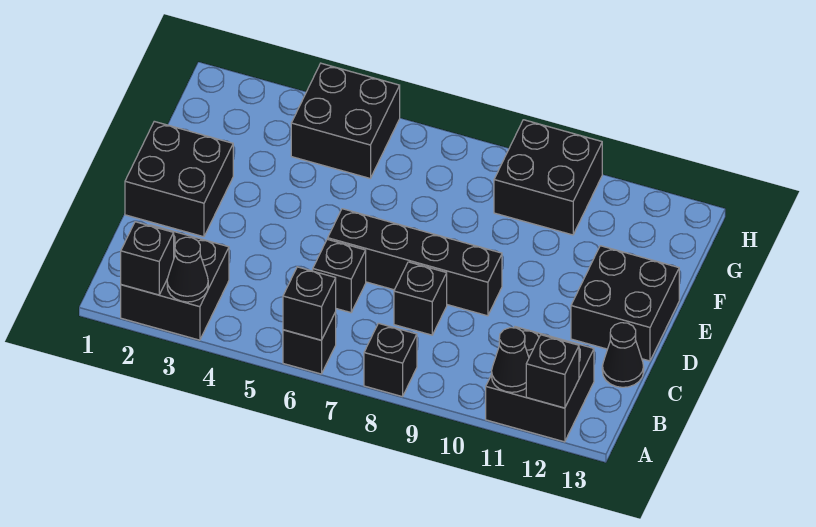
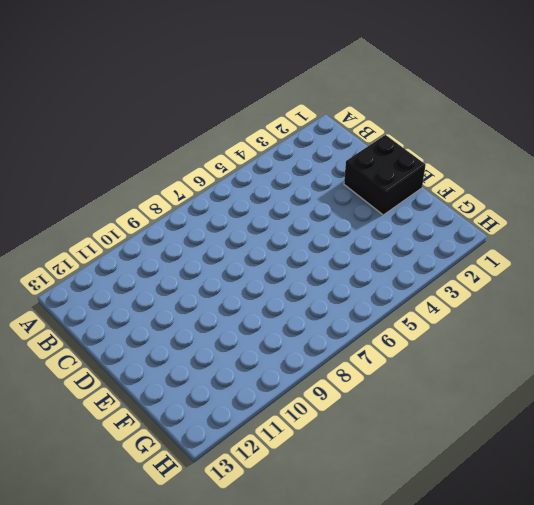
none -> black brick A2:B3 level 1
none -> black brick A6 level 1
none -> black brick A8 level 1

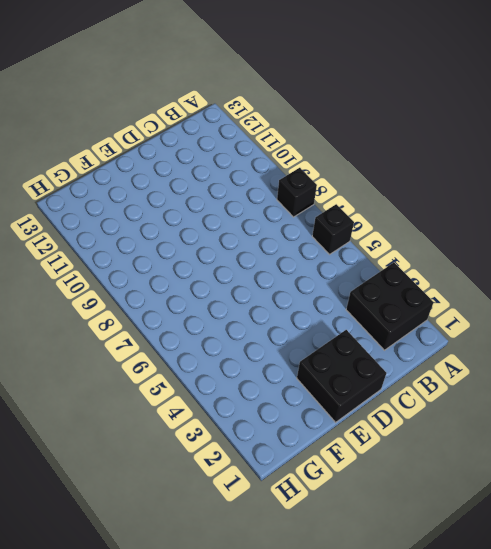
none -> black brick A11:B12 level 1
none -> black brick C6 level 1
none -> black brick C8 level 1

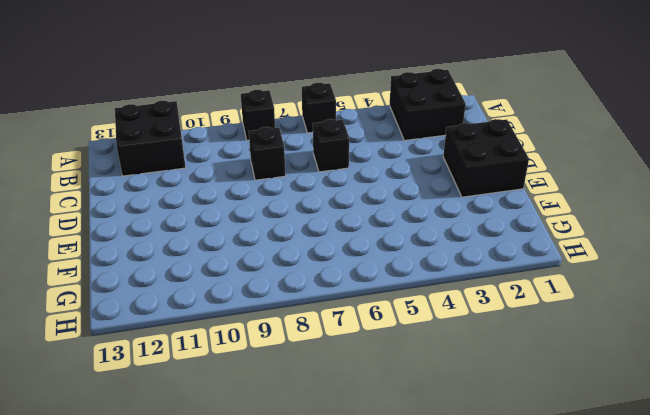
none -> black cone C13 level 1
none -> black brick D6:D9 level 1
none -> black brick D12:E13 level 1

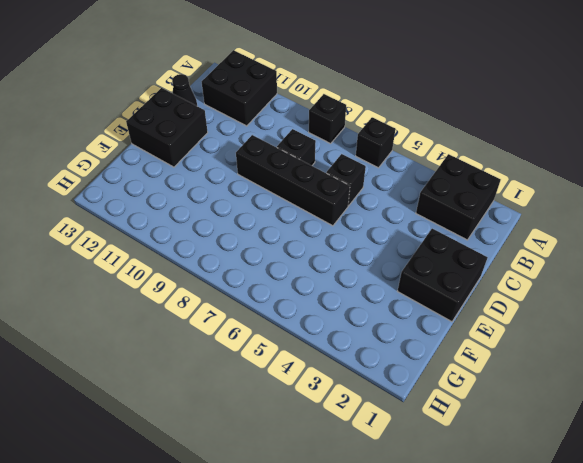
none -> black brick G4:H5 level 1
none -> black brick G9:H10 level 1
none -> black brick A2 level 2

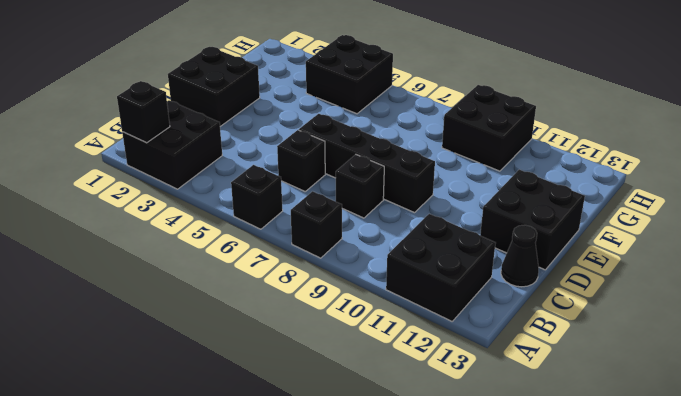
none -> black cone A3 level 2
none -> black brick A6 level 2
none -> black cone A11 level 2

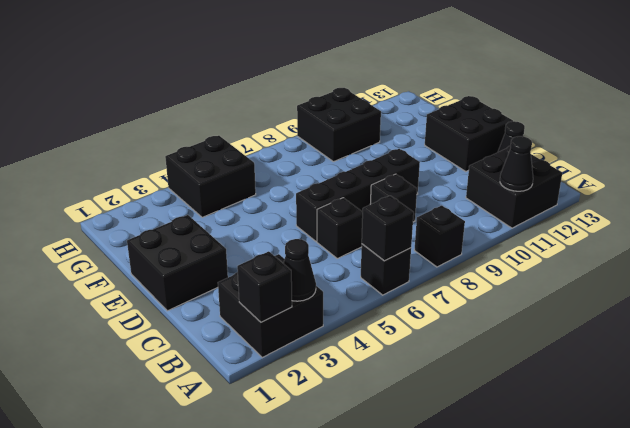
none -> black brick A12 level 2

